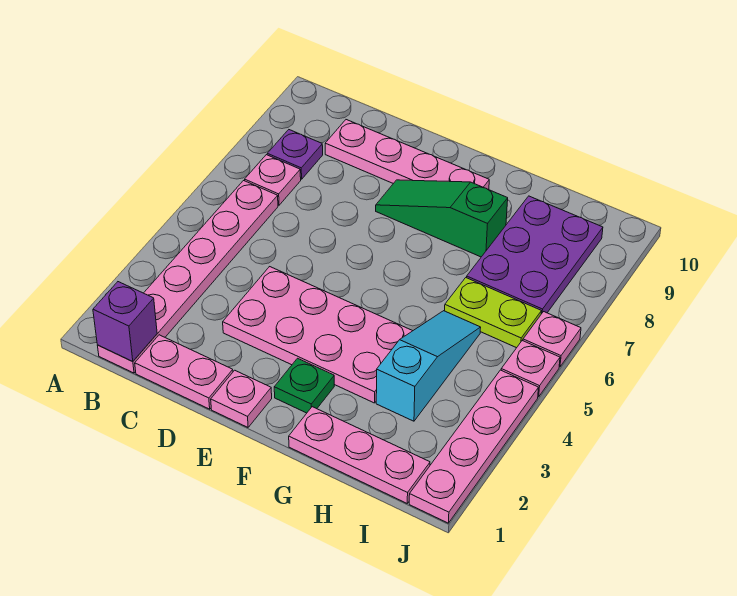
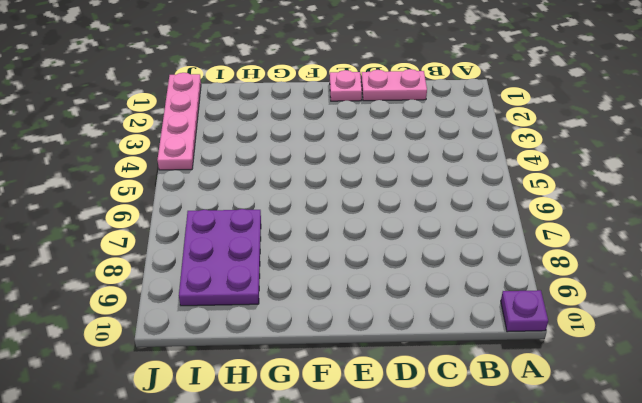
purple plate A10 level 1 -> purple plate B8 level 1
none -> pink plate B1:B6 level 1
none -> pink plate B7 level 1
none -> pink plate C9:F9 level 1

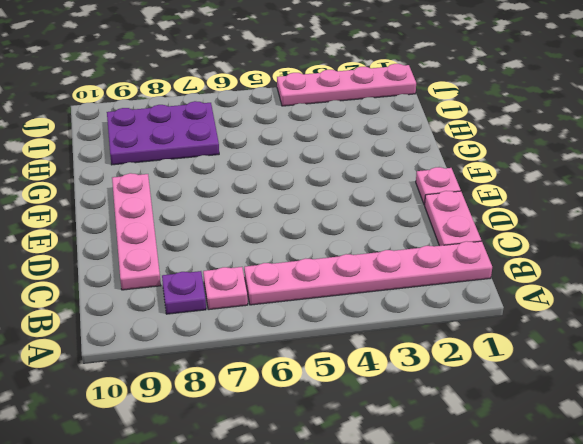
none -> pink plate D3:G4 level 1
none -> green slope E8:G8 level 1 top G
none -> green plate F2 level 1

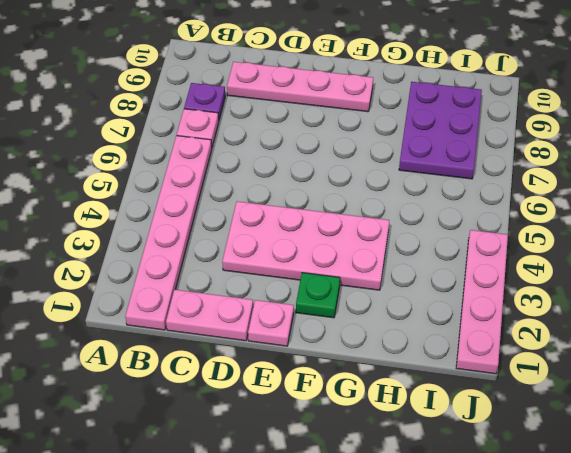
none -> green slope E8:G8 level 1 top G
none -> pink plate G1:I1 level 1
none -> cyan slope H3:H5 level 1 top 3

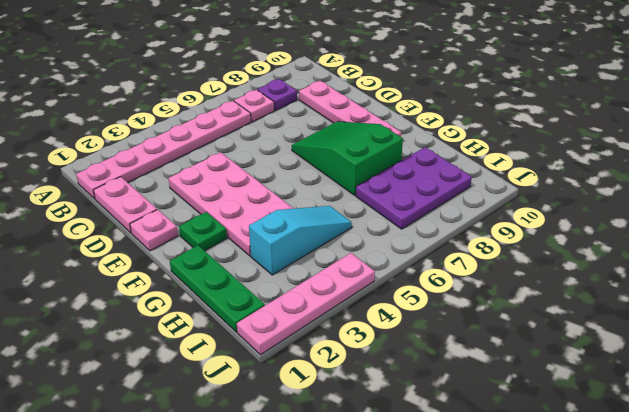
green slope E7:G8 level 1 top G -> green slope E8:G8 level 1 top G
green plate G1:I1 level 1 -> pink plate G1:I1 level 1
none -> lime plate H6:I6 level 1
none -> pink plate J5 level 1
none -> pink plate J6 level 1

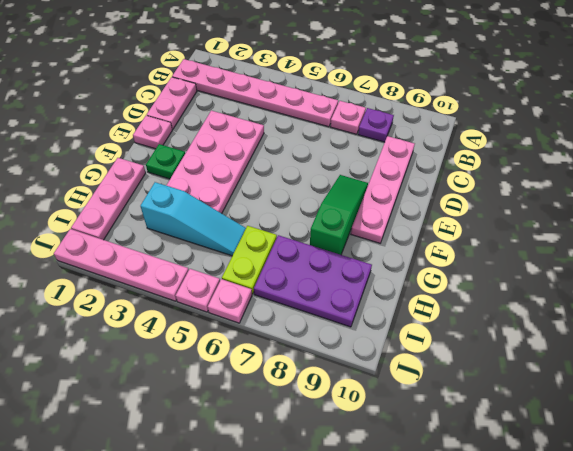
none -> purple brick B1 level 2

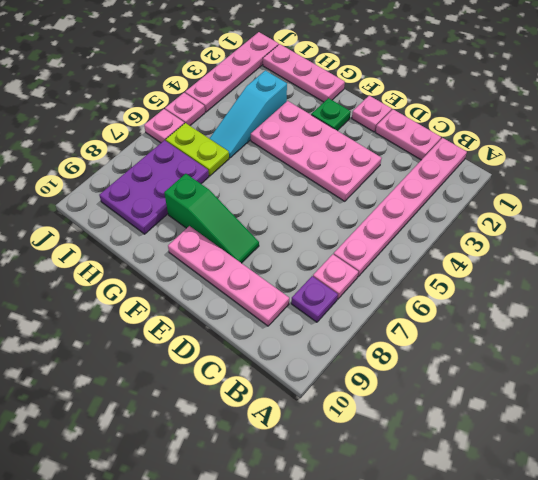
none -> purple brick B1 level 2

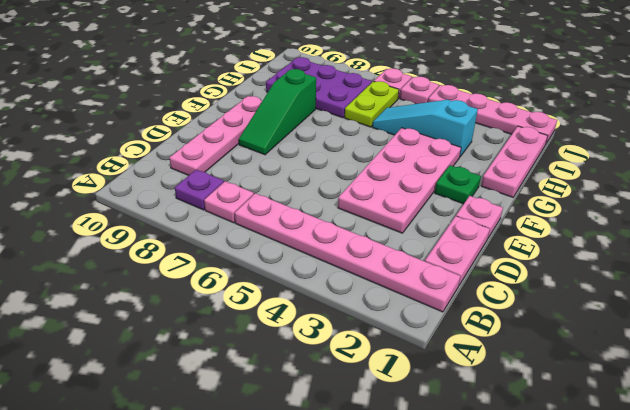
none -> purple brick B1 level 2

